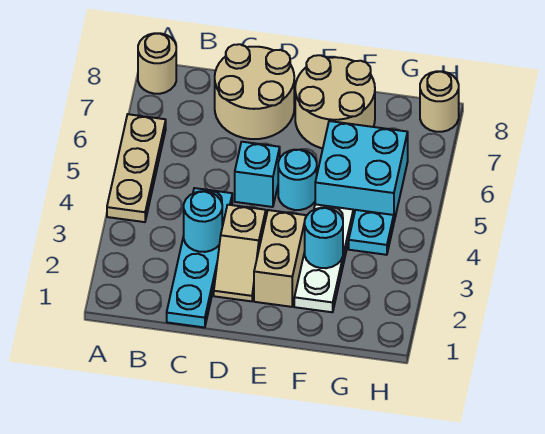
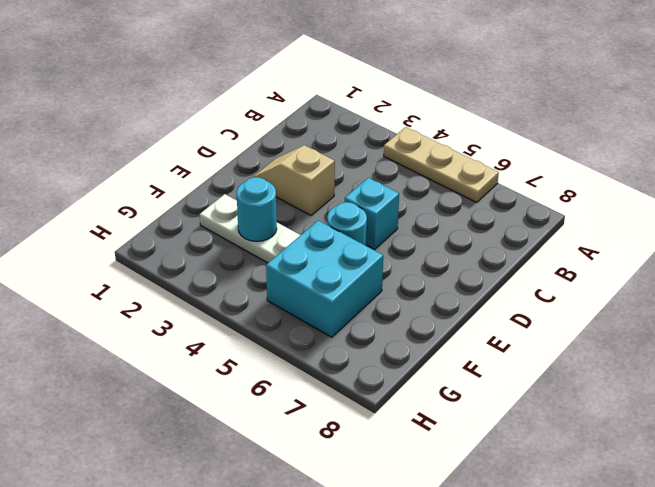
none -> tan round brick A8 level 1
none -> cyan plate C1:C4 level 1
none -> tan round brick C7:D8 level 1

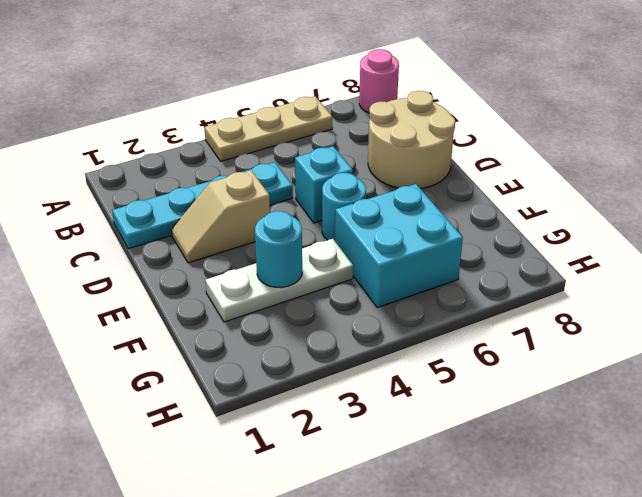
pink round brick A8 level 1 -> tan round brick A8 level 1
none -> tan brick E2:E3 level 1
none -> tan round brick E7:F8 level 1
none -> cyan plate G4 level 1

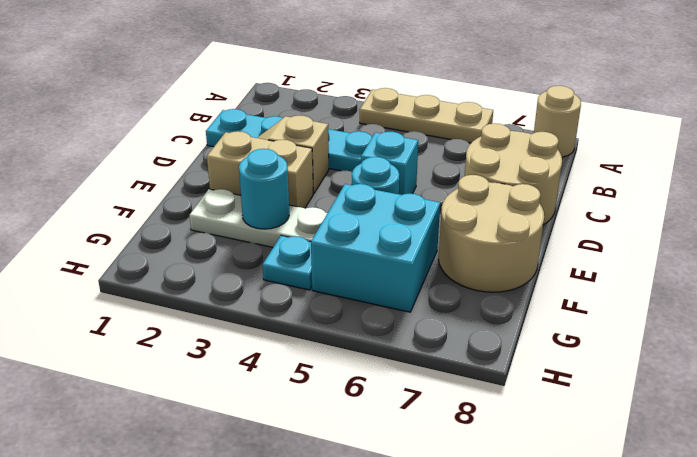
none -> tan round brick H8 level 1
none -> cyan round brick C3 level 2

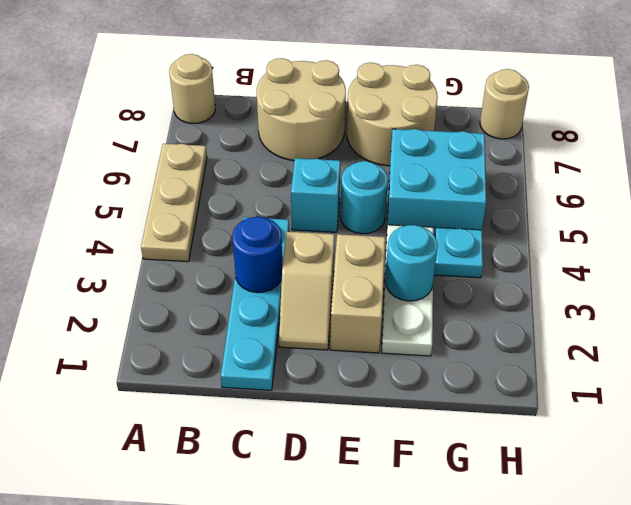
blue round brick C3 level 2 -> cyan round brick C3 level 2

